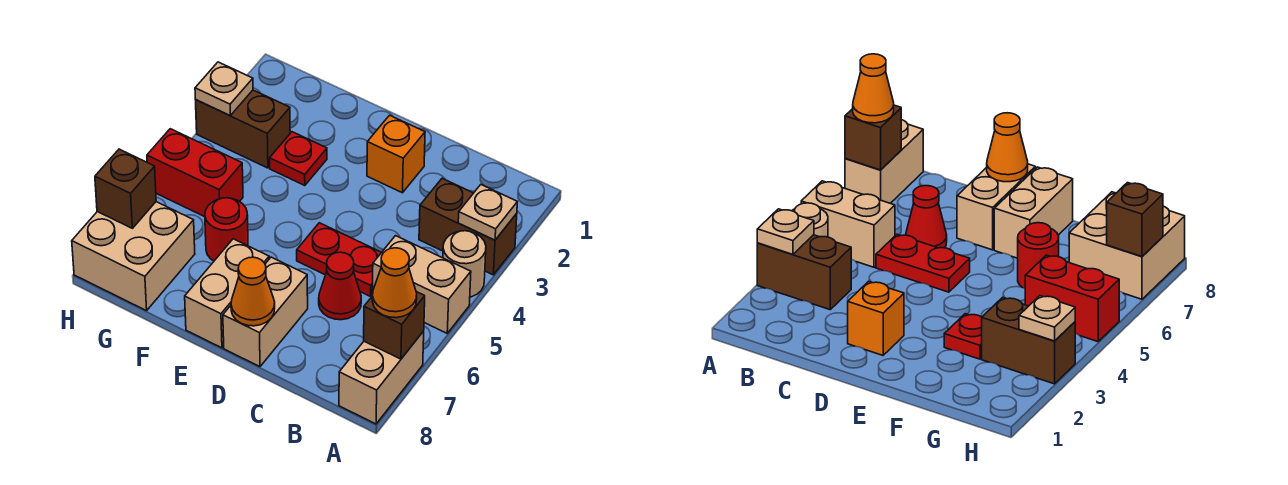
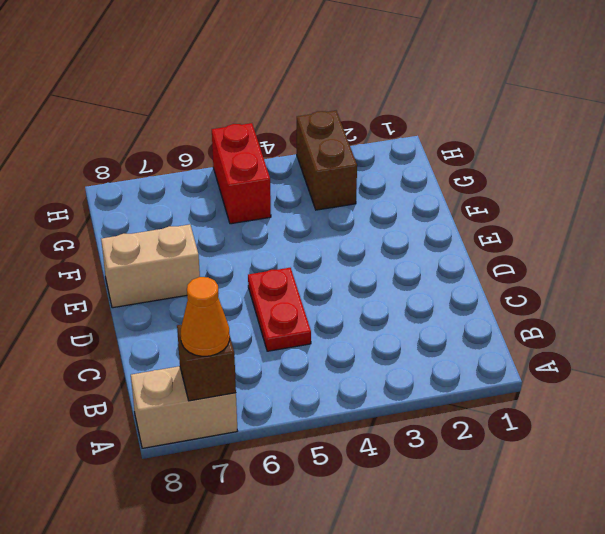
none -> brown brick A3:B3 level 1
none -> tan round brick A4 level 1
none -> tan brick A5:B5 level 1

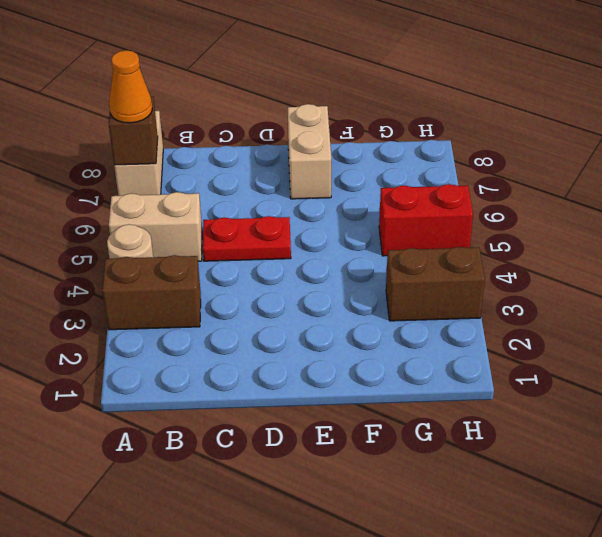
none -> red cone C6 level 1
none -> orange brick D2 level 1
none -> tan brick D7:D8 level 1

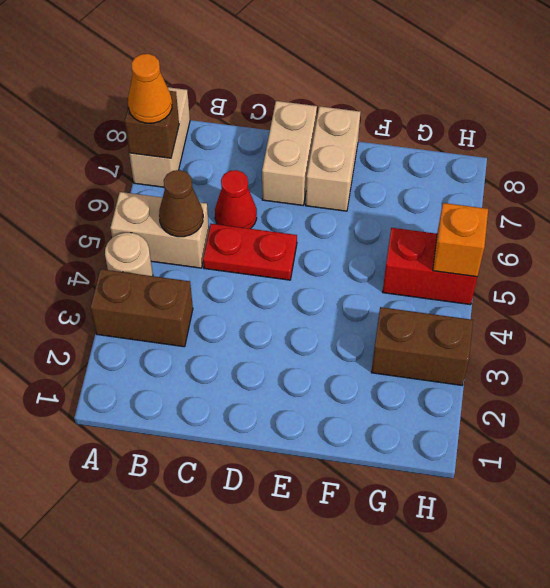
brown cone B5 level 2 -> none
orange brick H5 level 2 -> orange brick D2 level 1
none -> red plate F3 level 1
none -> red round brick F6 level 1
none -> tan brick G7:H8 level 1

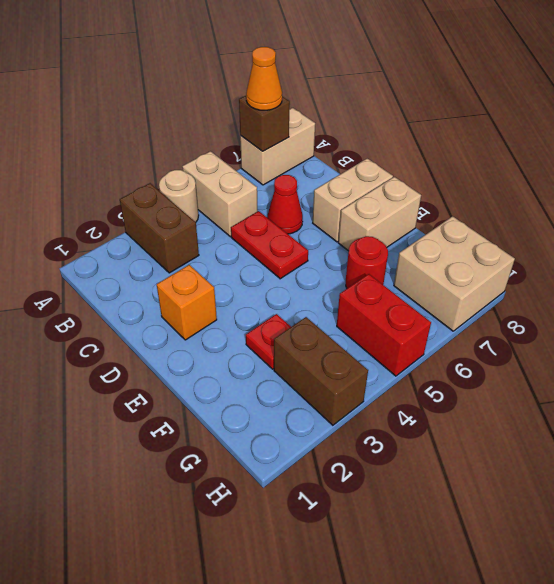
none -> tan plate A3 level 2
none -> orange cone D8 level 2
none -> tan plate H3 level 2

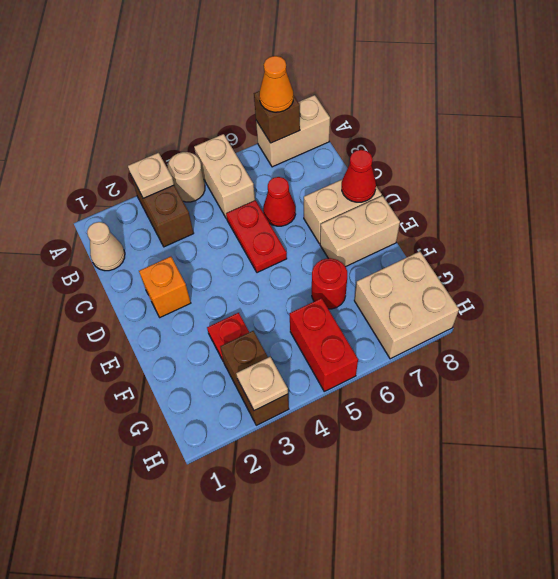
tan cone B1 level 1 -> none
red cone D8 level 2 -> orange cone D8 level 2
none -> brown brick H7 level 2

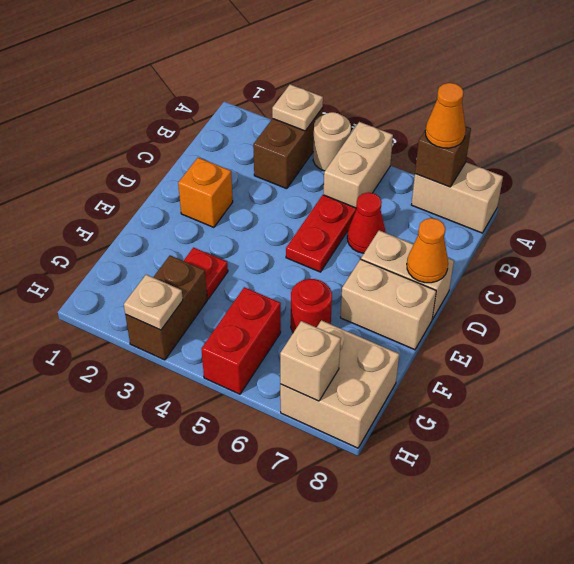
tan brick H7 level 2 -> brown brick H7 level 2

